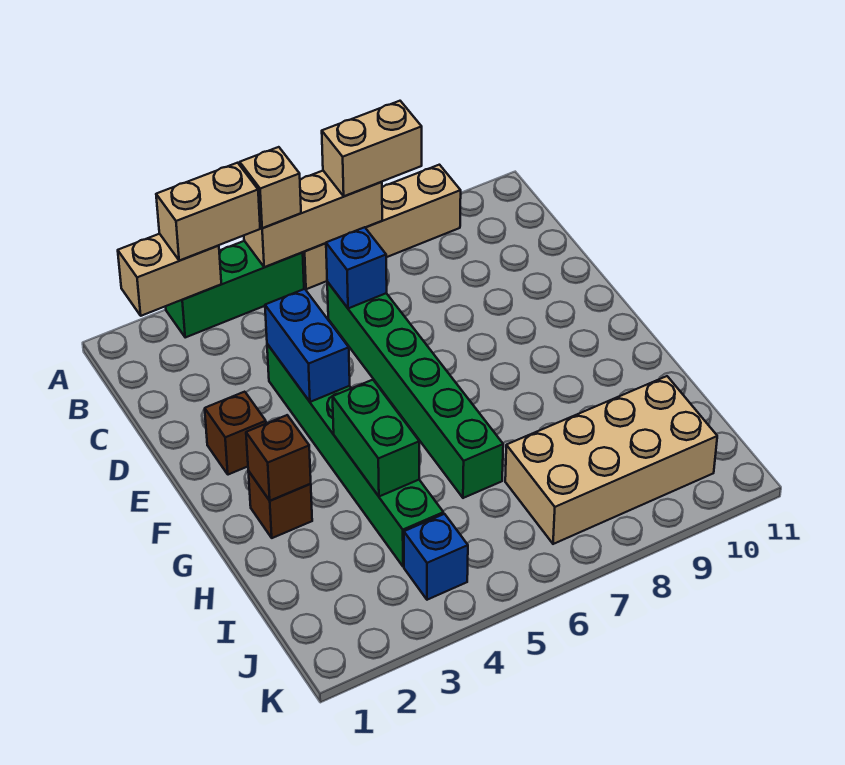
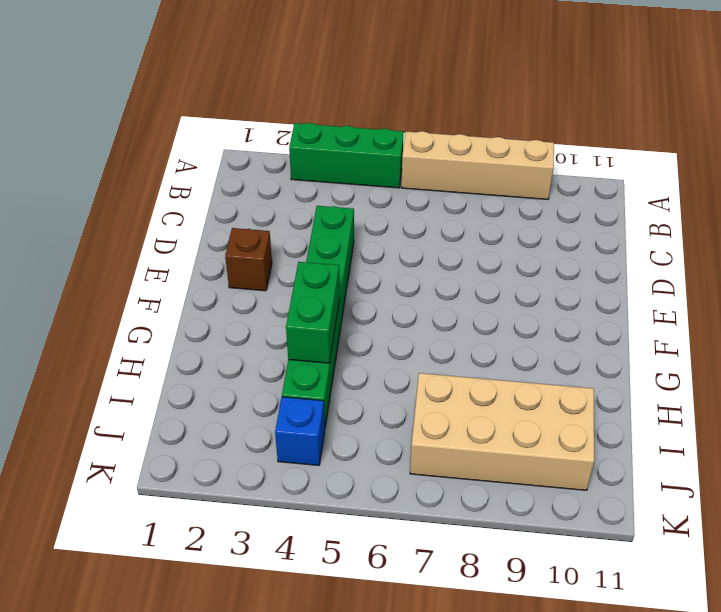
none -> green brick C6:H6 level 1
none -> brown brick G2 level 1
none -> tan brick A2:A3 level 2

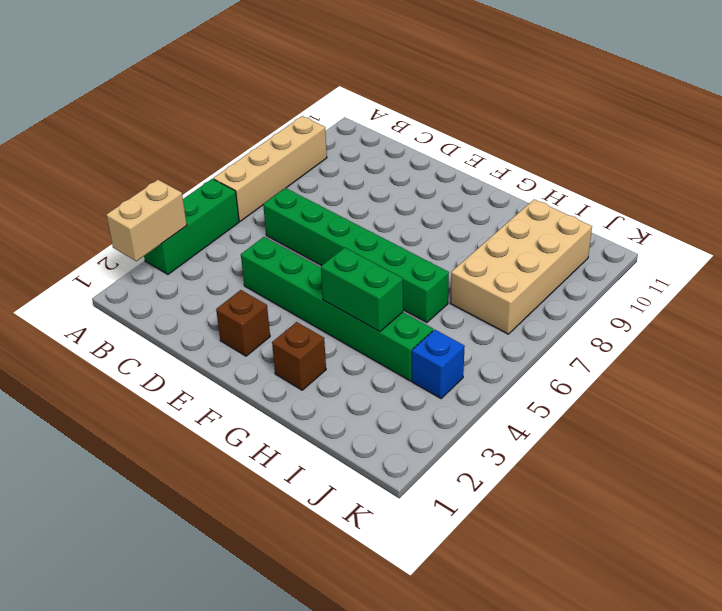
none -> tan brick A5:A7 level 2
none -> blue brick C6 level 2
none -> blue brick D4:E4 level 2

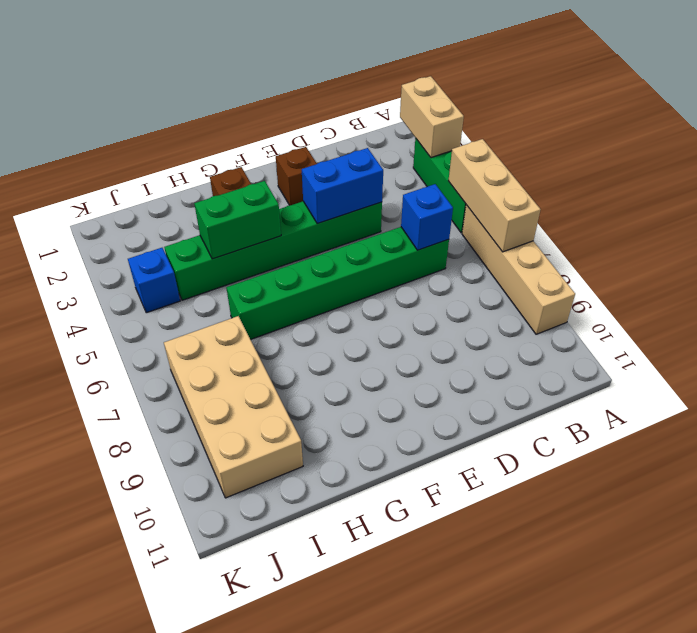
none -> brown brick G2 level 2
none -> tan brick A3:A4 level 3
none -> tan brick A5 level 3

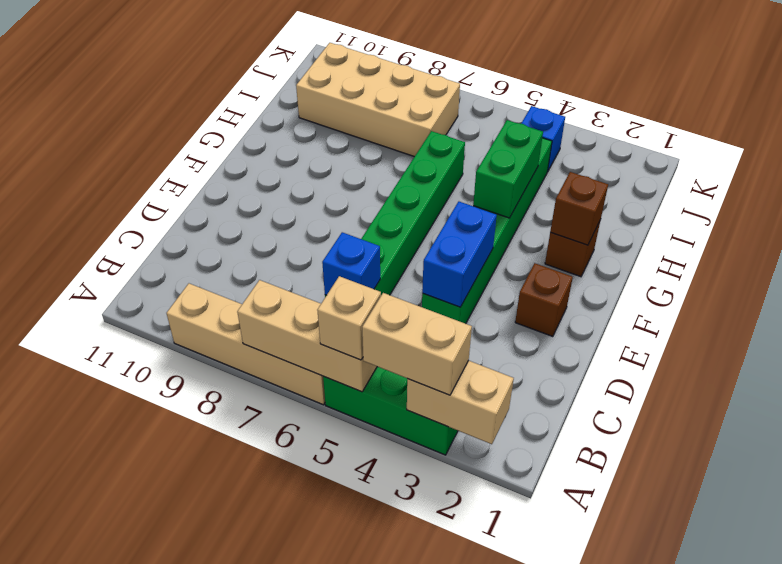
none -> tan brick A7:A8 level 3

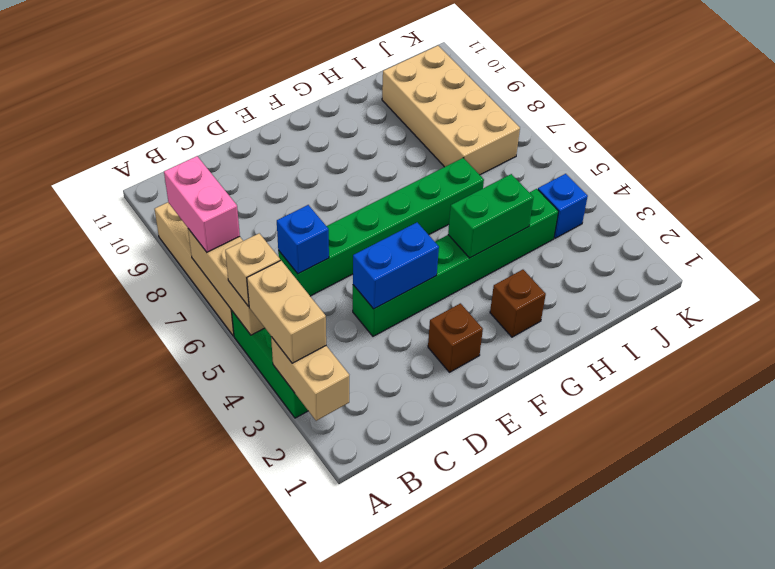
pink brick A7:A8 level 3 -> tan brick A7:A8 level 3
none -> brown brick G2 level 2

